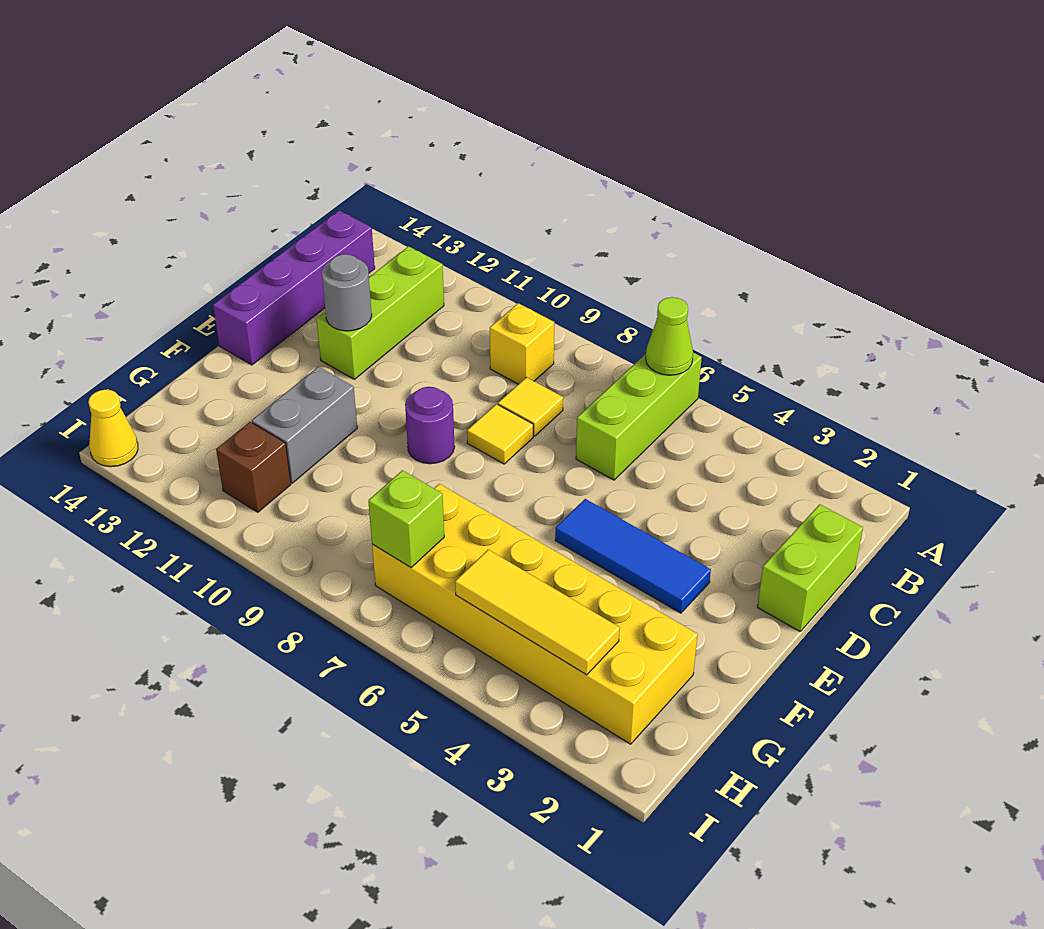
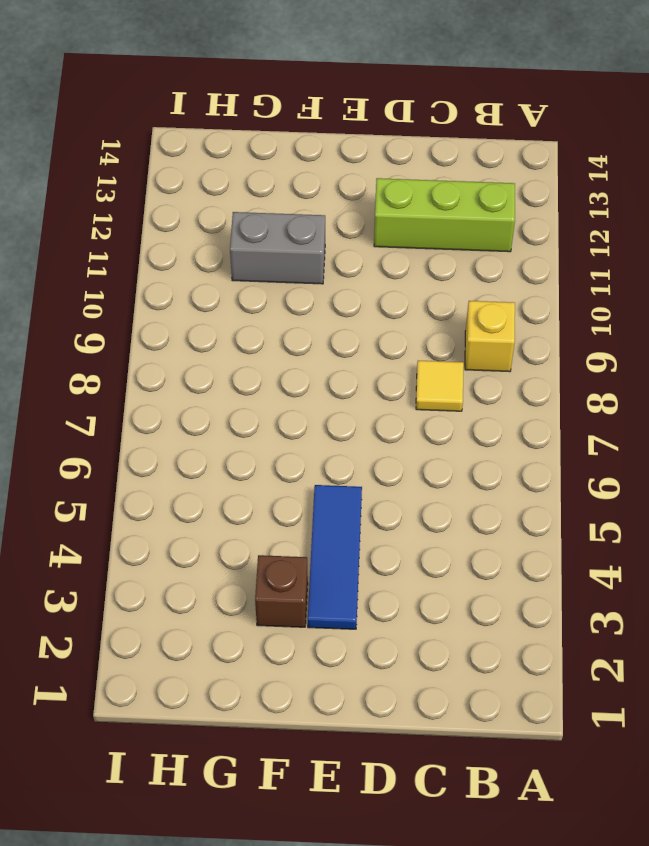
brown brick F3 level 1 -> brown brick H11 level 1
none -> lime brick A6:C6 level 1
none -> purple brick B14:E14 level 1
none -> lime brick C1:D1 level 1

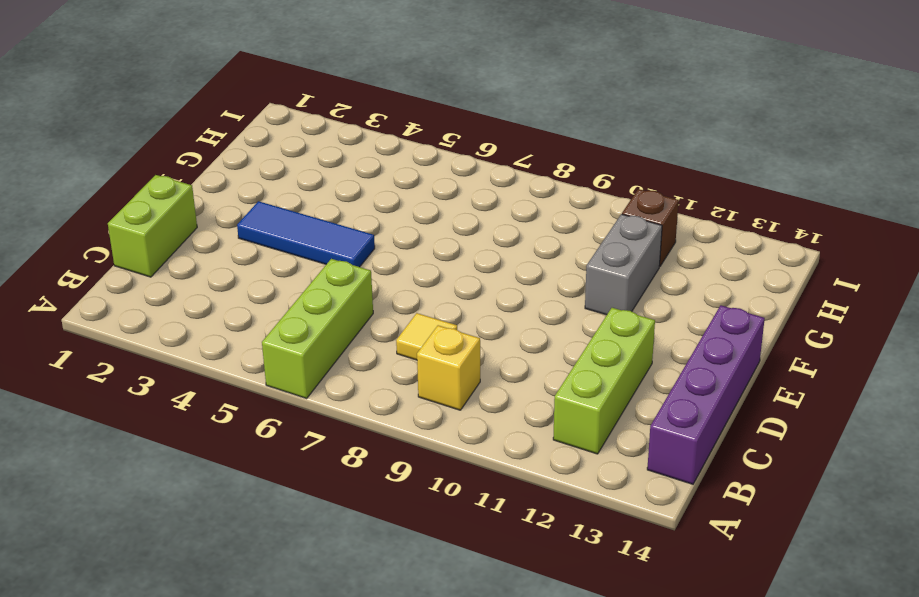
none -> yellow tile D8 level 1
none -> purple round brick E9 level 1
none -> yellow brick G2:H7 level 1

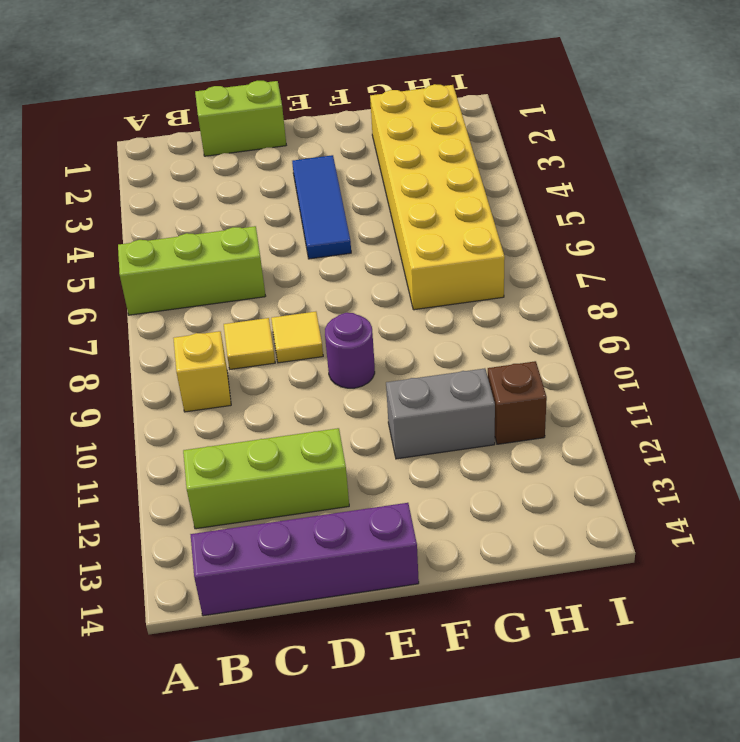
none -> yellow cone I14 level 1
none -> lime cone A6 level 2
none -> grey round brick D12 level 2

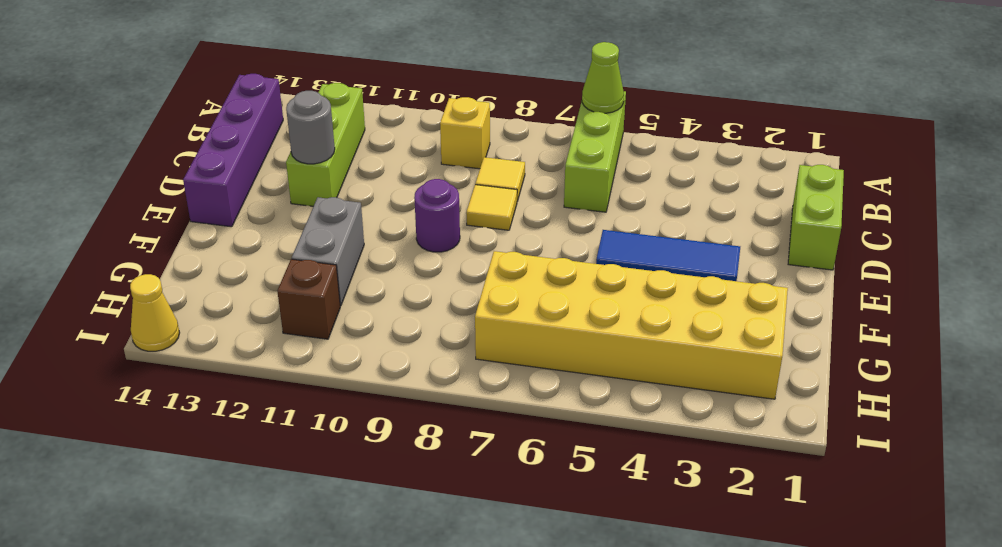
none -> yellow tile H3:H5 level 2
none -> lime brick H7 level 2

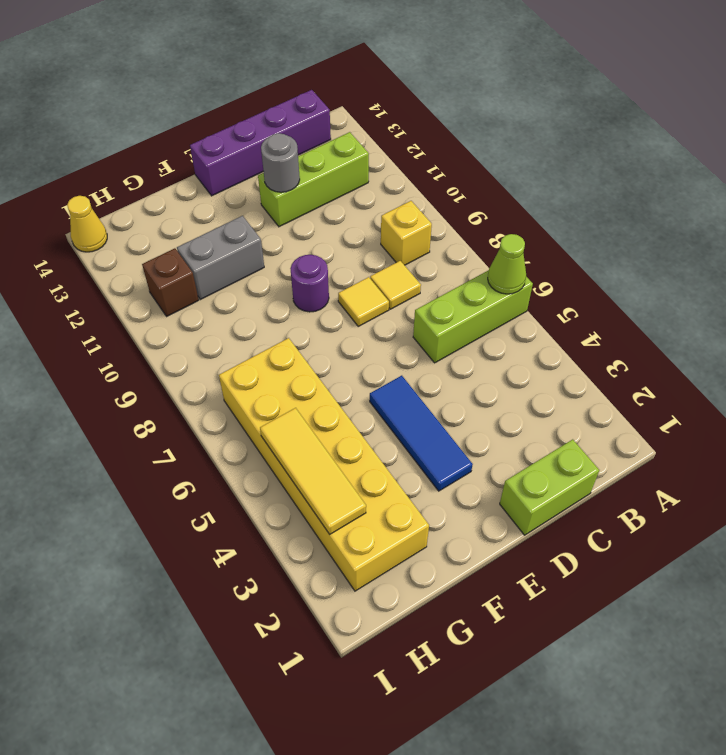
none -> lime brick H7 level 2

